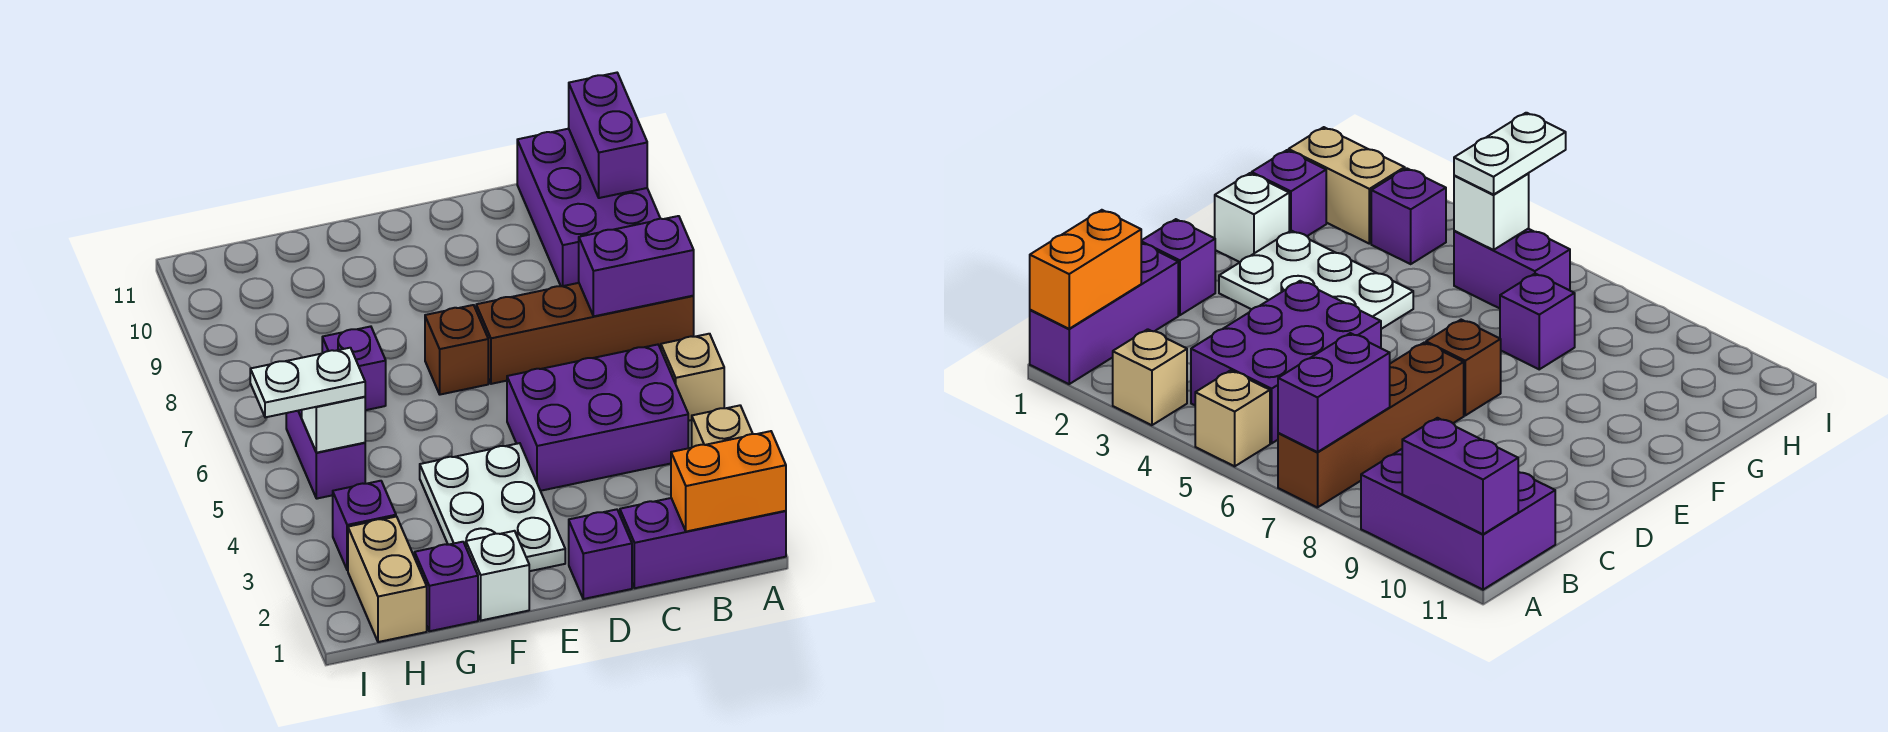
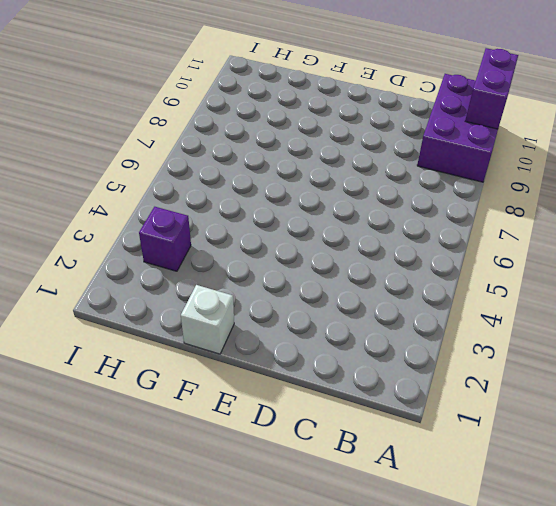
none -> purple brick A1:C1 level 1
none -> tan brick A3 level 1
none -> tan brick A5 level 1

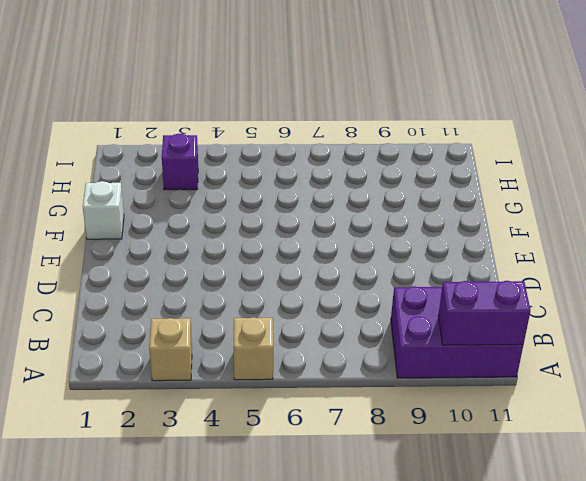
none -> purple brick A1:C1 level 1
none -> brown brick A7:D7 level 1
none -> purple brick B4:D5 level 1

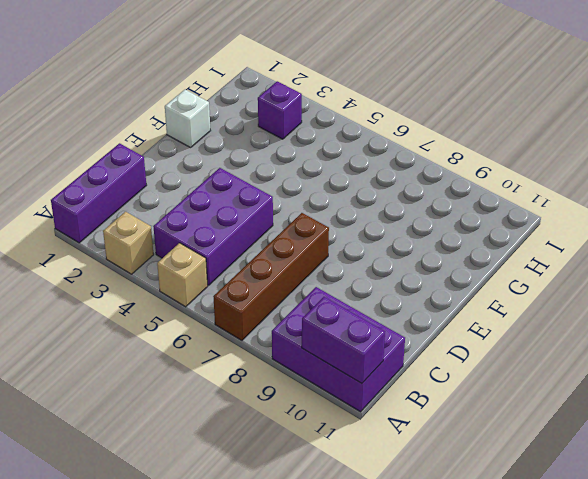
none -> purple brick D1 level 1
none -> white plate E2:F4 level 1
none -> brown brick E7 level 1

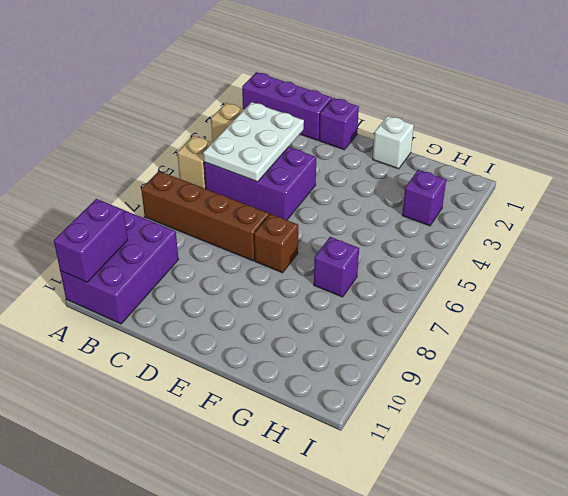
white plate B3:C5 level 2 -> white plate E2:F4 level 1
none -> purple brick G1 level 1
none -> tan brick H1:H2 level 1
none -> purple brick H5:H6 level 1

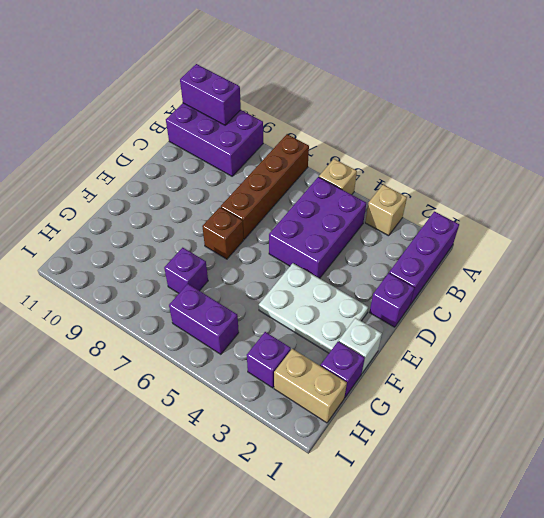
none -> orange brick A1:B1 level 2
none -> purple brick A7:B7 level 2
none -> white brick H5 level 2

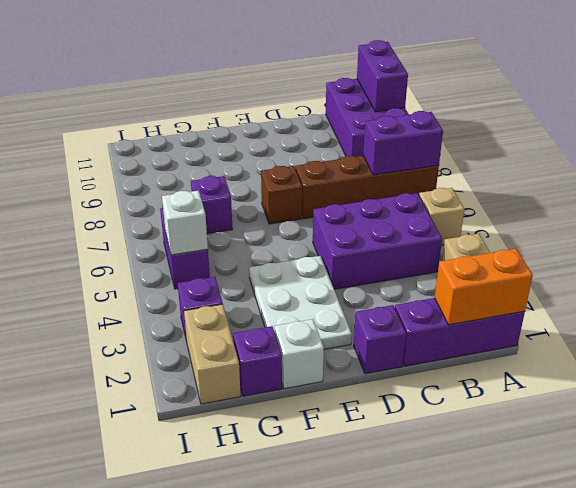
none -> white plate H5:I5 level 3

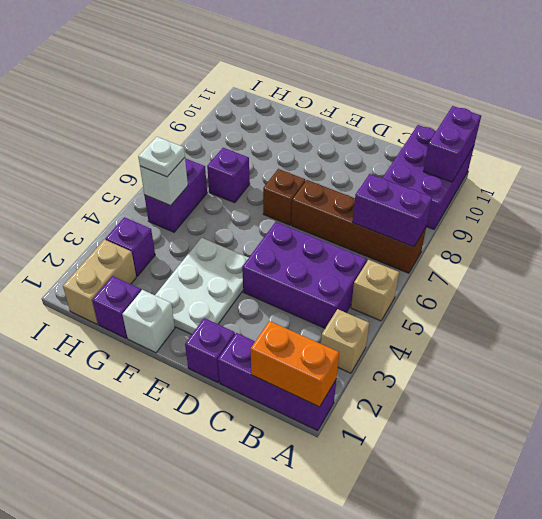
white plate H5 level 3 -> white plate H5:I5 level 3

